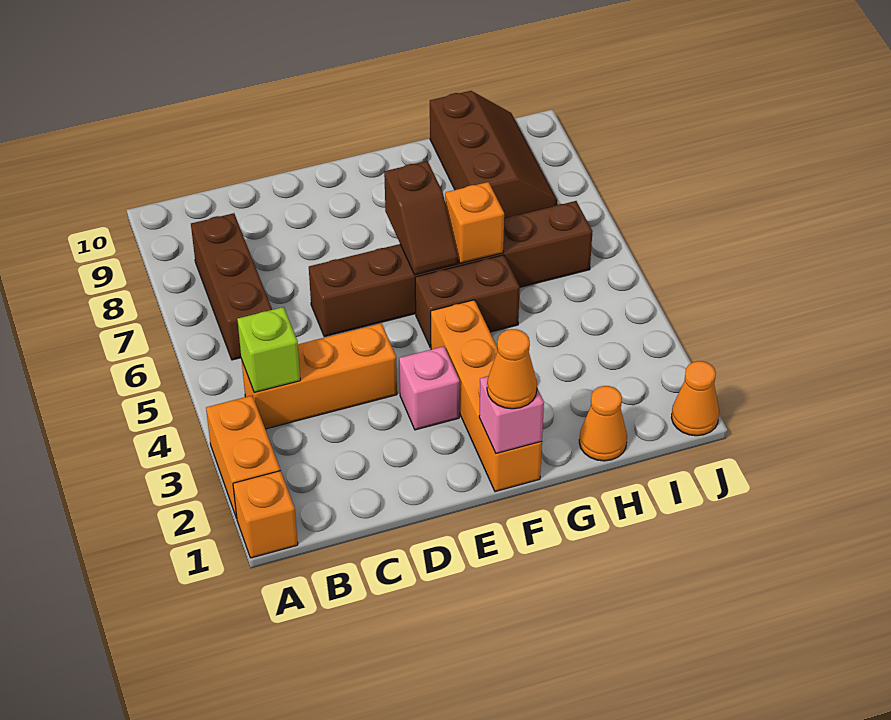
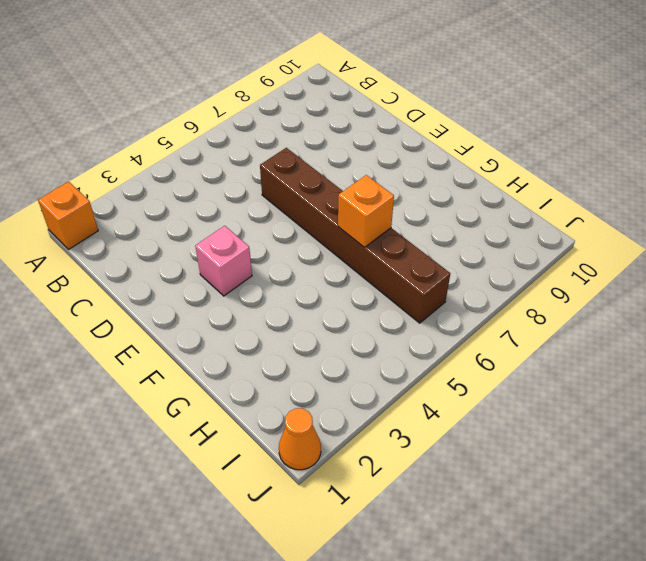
none -> orange brick A2:A3 level 1
none -> orange brick B4:D4 level 1
none -> brown brick B6:B8 level 1

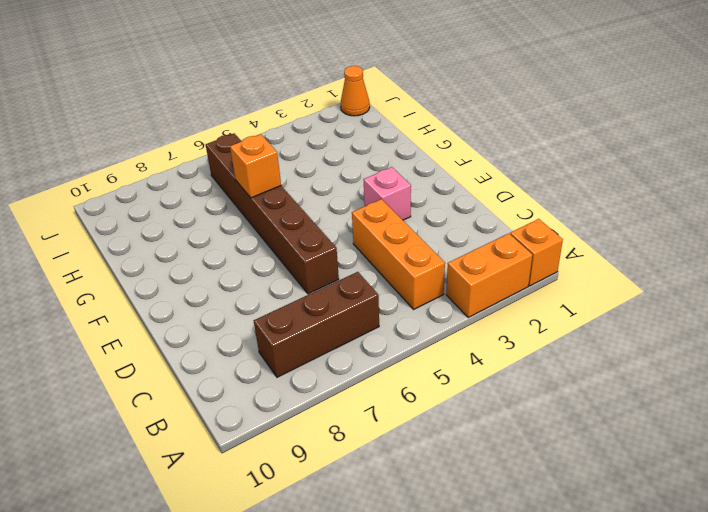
none -> orange brick F1:F4 level 1
none -> brown brick F5:G5 level 1
none -> orange cone H1 level 1

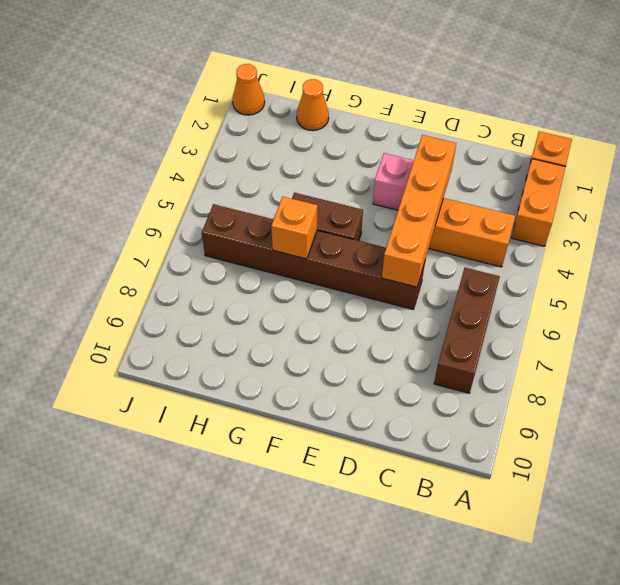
orange brick D3:D6 level 2 -> orange brick F1:F4 level 1
none -> brown slope H8:I10 level 1 top H
none -> lime brick B4 level 2
none -> pink brick F1 level 2

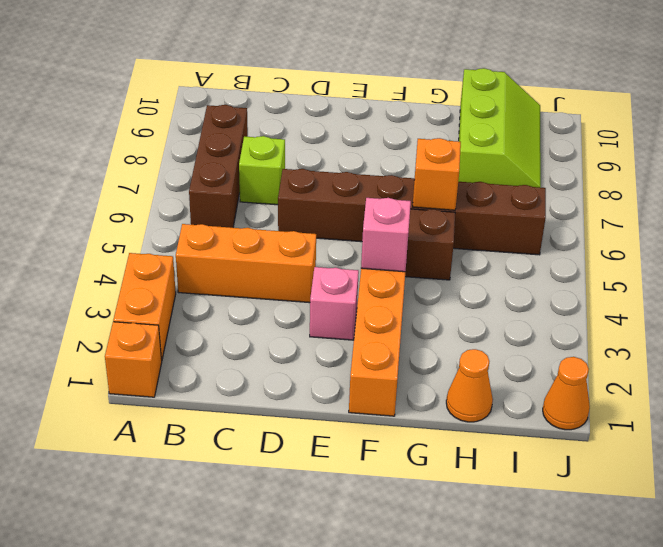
lime brick C7 level 1 -> lime brick B4 level 2
pink brick F4 level 2 -> pink brick F1 level 2
lime slope H8:I10 level 1 top H -> brown slope H8:I10 level 1 top H
none -> brown slope F6:F7 level 2 top 7
none -> orange cone F1 level 3

